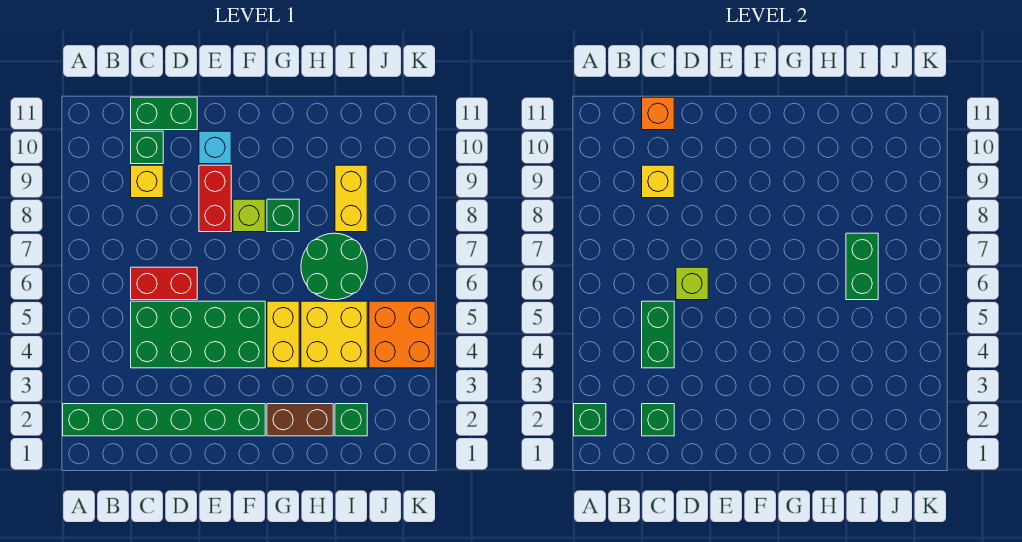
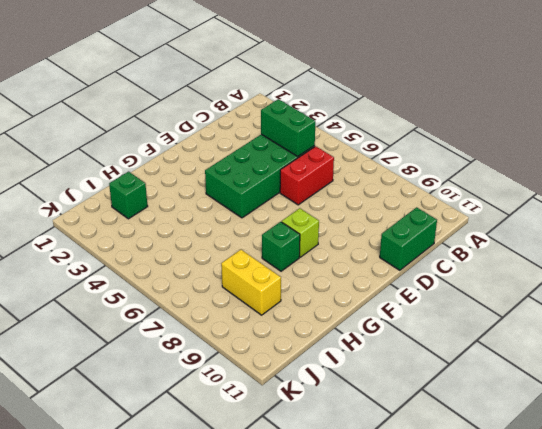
none -> green brick A2:F2 level 1
none -> yellow brick C9 level 1
none -> green brick C10 level 1

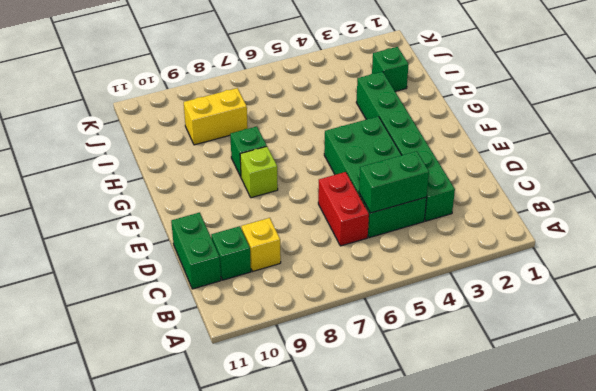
green brick C3:H3 level 1 -> green brick A2:F2 level 1
none -> red brick E8:E9 level 1
none -> cyan brick E10 level 1
none -> brown brick G2:H2 level 1

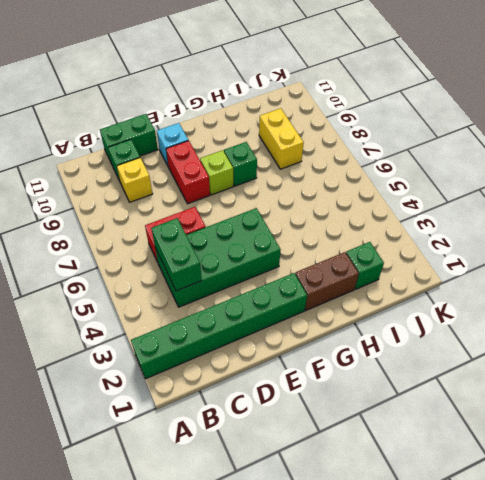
none -> yellow brick G4:G5 level 1
none -> yellow brick H4:I5 level 1
none -> green round brick H6:I7 level 1

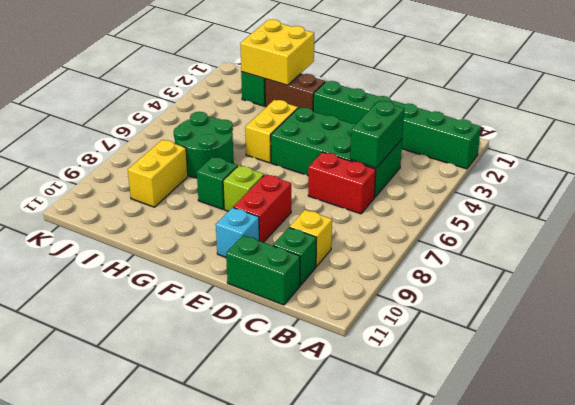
yellow brick H1:I2 level 2 -> yellow brick H4:I5 level 1
none -> orange brick J4:K5 level 1
none -> green brick A2 level 2
none -> green brick C2 level 2

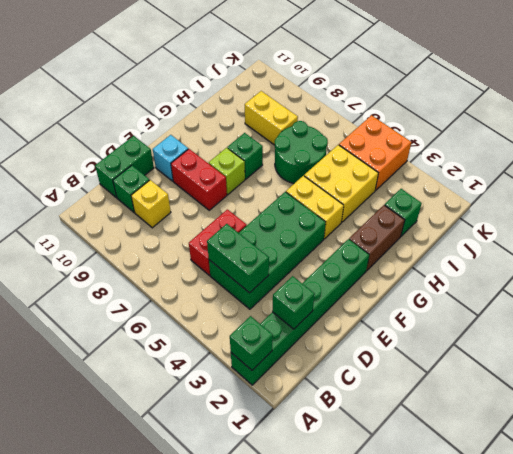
none -> yellow brick C9 level 2
none -> orange brick C11 level 2
none -> lime brick D6 level 2

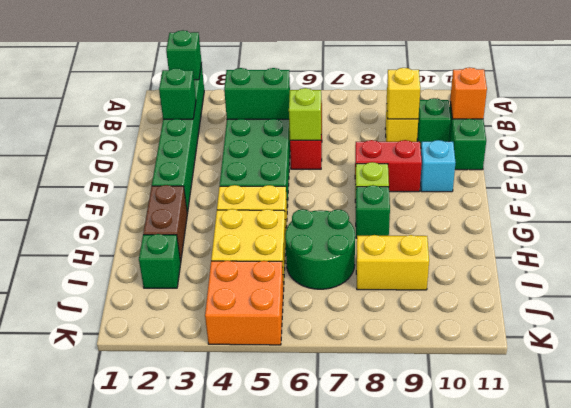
none -> green brick I6:I7 level 2

